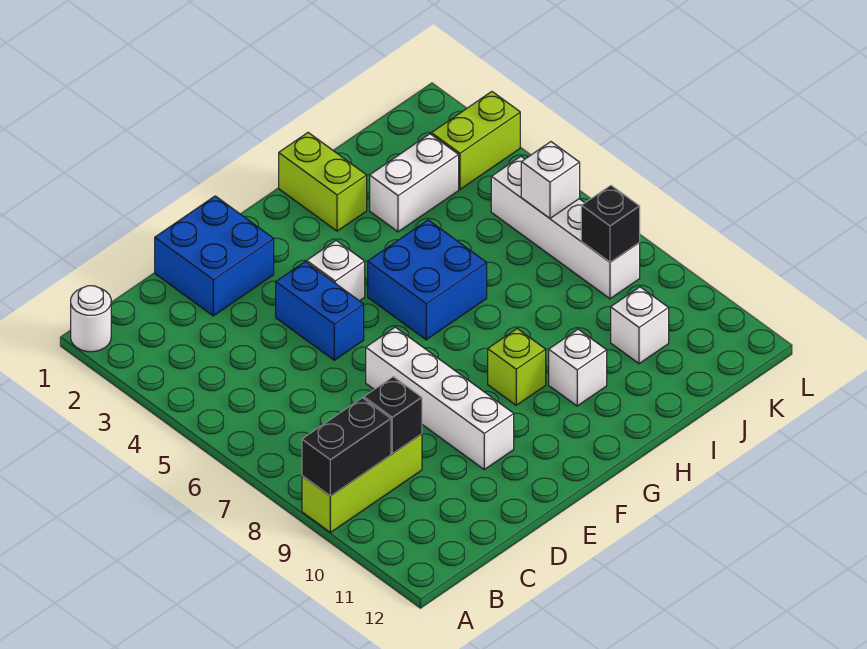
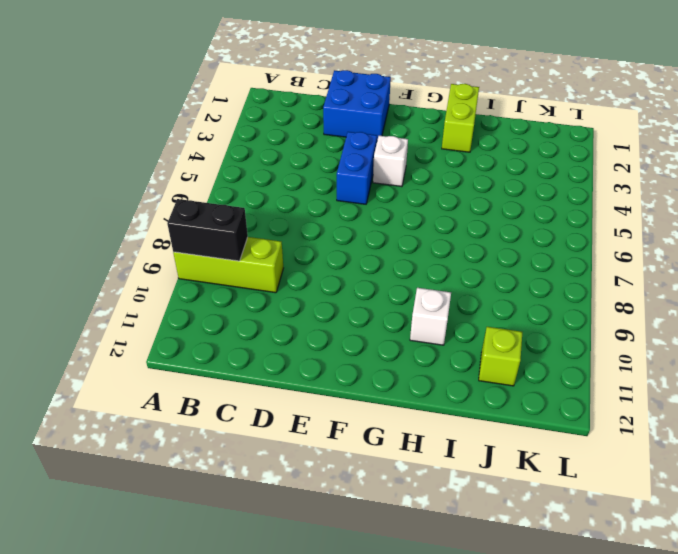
lime brick J11 level 1 -> lime brick G9 level 1
none -> white round brick A1 level 1
none -> white brick E7:E10 level 1
none -> blue brick G5:H6 level 1

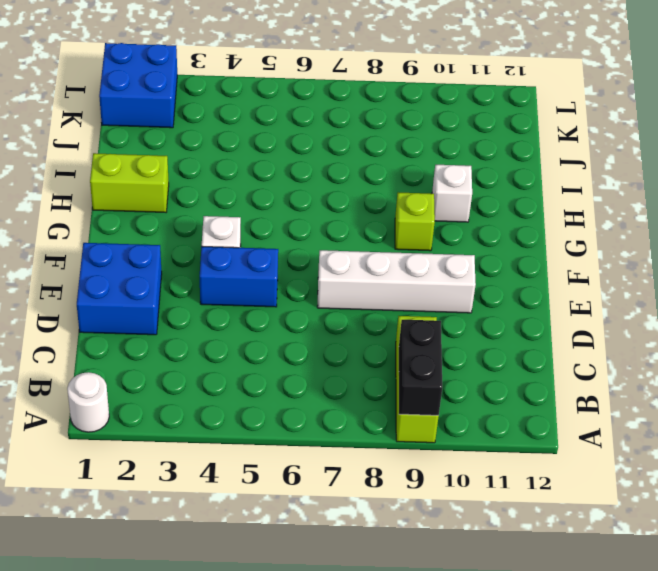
blue brick K1:L2 level 1 -> blue brick G5:H6 level 1
none -> white brick I3:J3 level 1
none -> white brick J10 level 1
none -> lime brick K3:L3 level 1

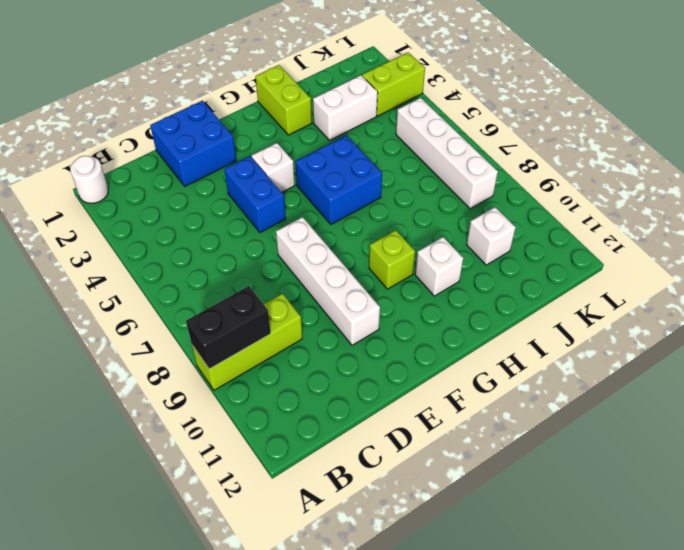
none -> black brick C9 level 2
none -> white brick K6 level 2
none -> black brick K8 level 2

